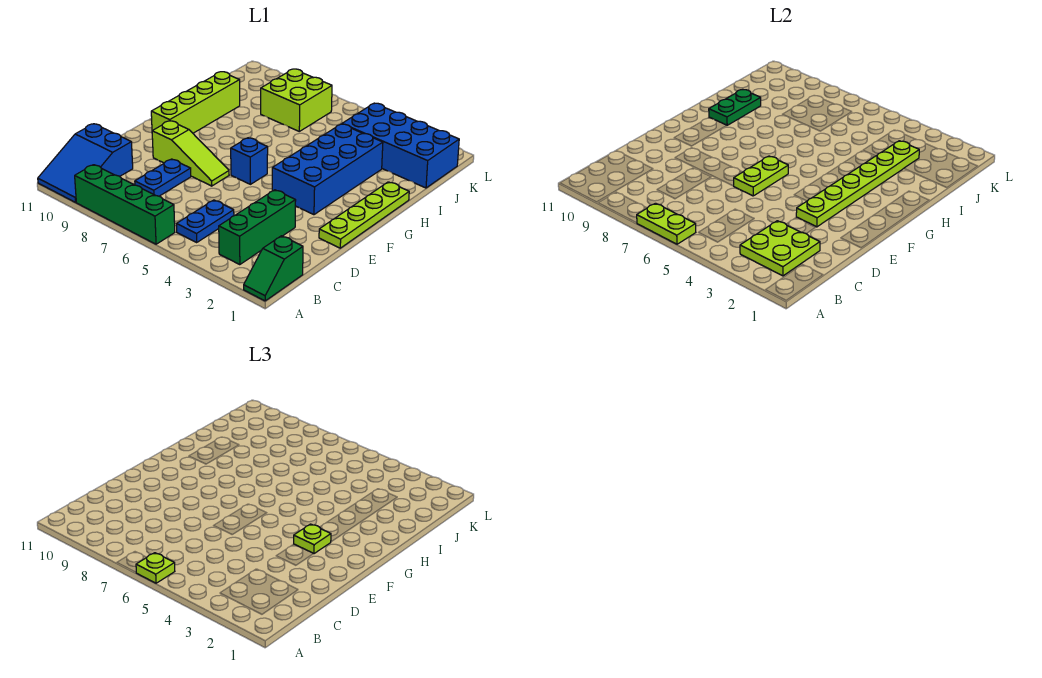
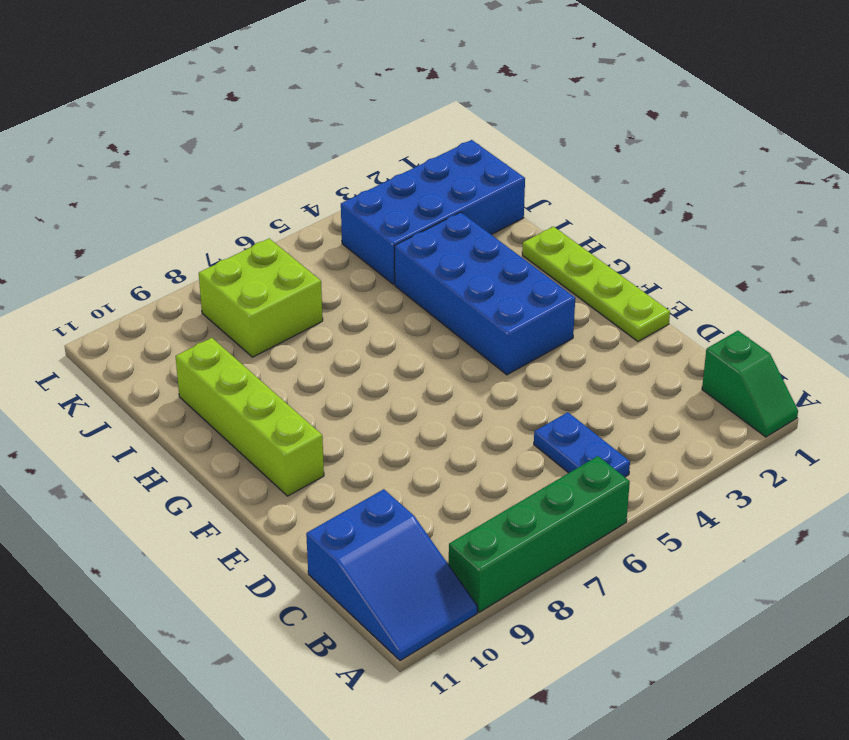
none -> green brick B3:D3 level 1
none -> blue plate C8:D8 level 1
none -> lime slope E7:E9 level 1 top 9

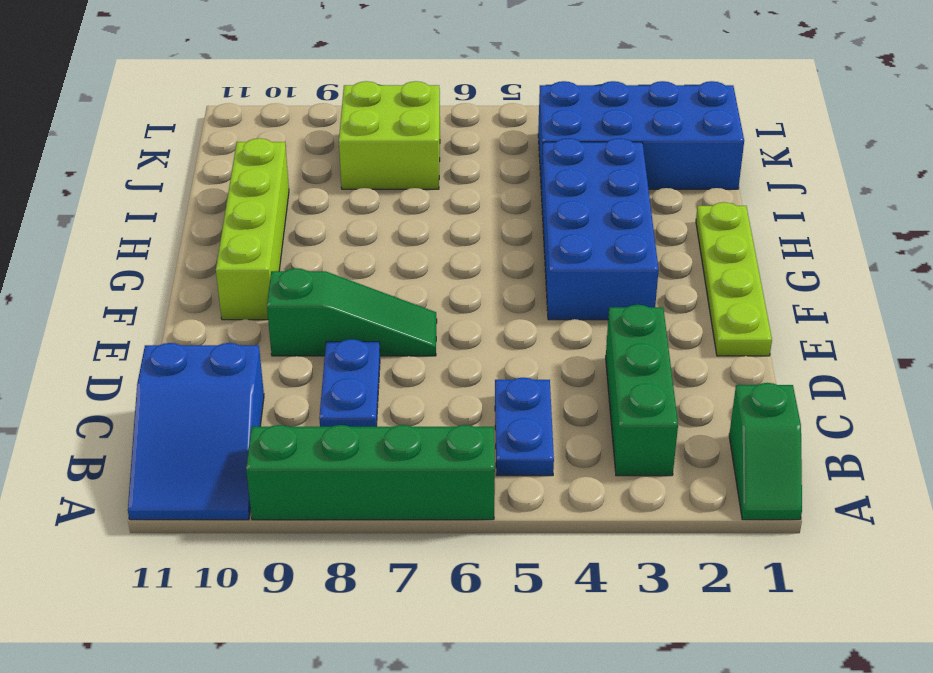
green slope E7:E9 level 1 top 9 -> lime slope E7:E9 level 1 top 9
none -> blue brick F6 level 1
none -> lime plate A6:A7 level 2
none -> lime plate B2:C3 level 2

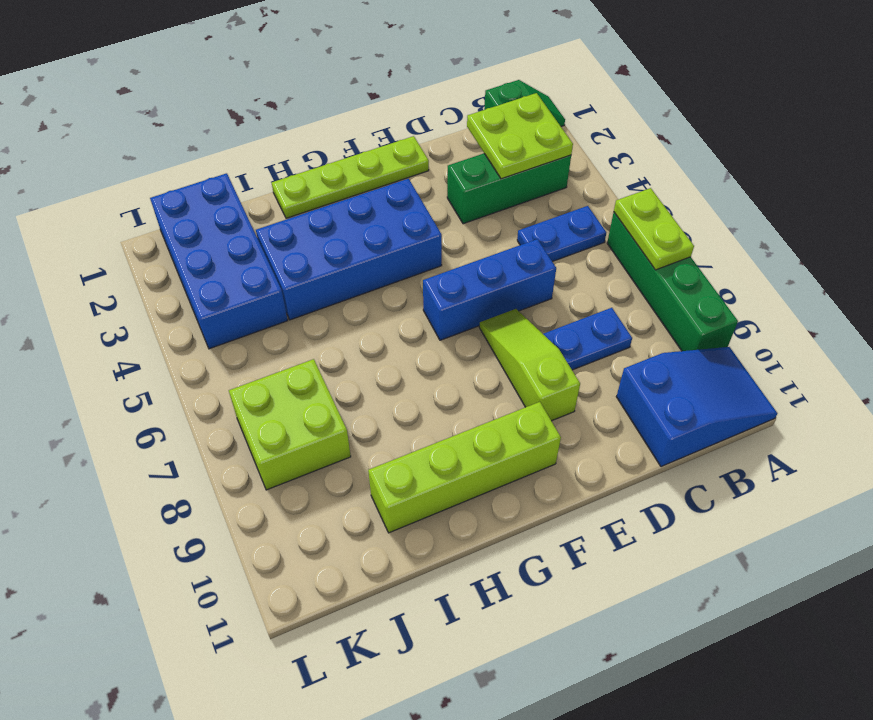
blue brick D6:F6 level 1 -> blue brick F6 level 1
none -> lime plate E3:J3 level 2
none -> lime plate E6:F6 level 2
none -> green plate H10:I10 level 2

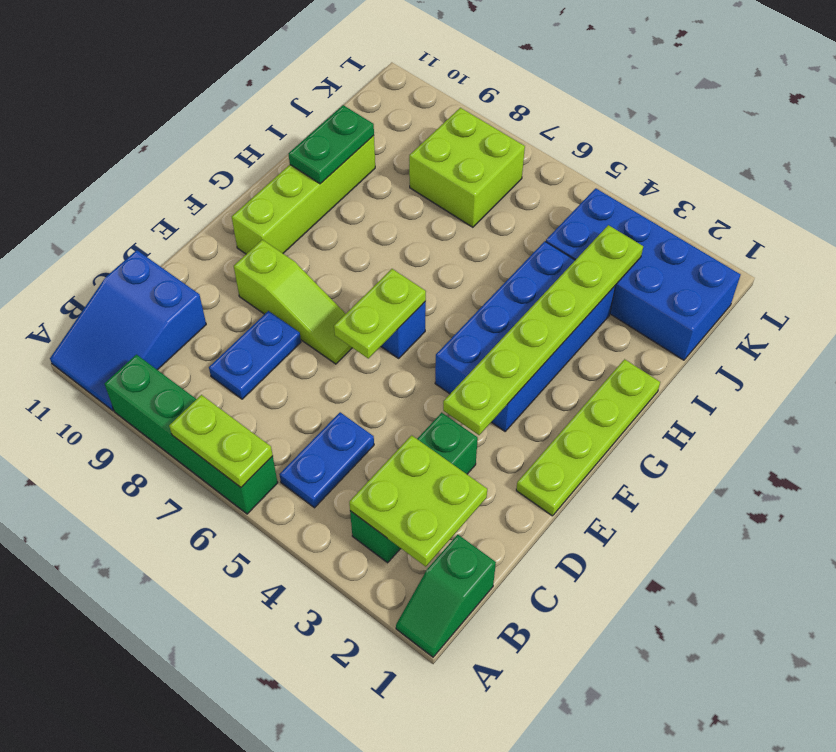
none -> lime plate A6 level 3
none -> lime plate F3 level 3

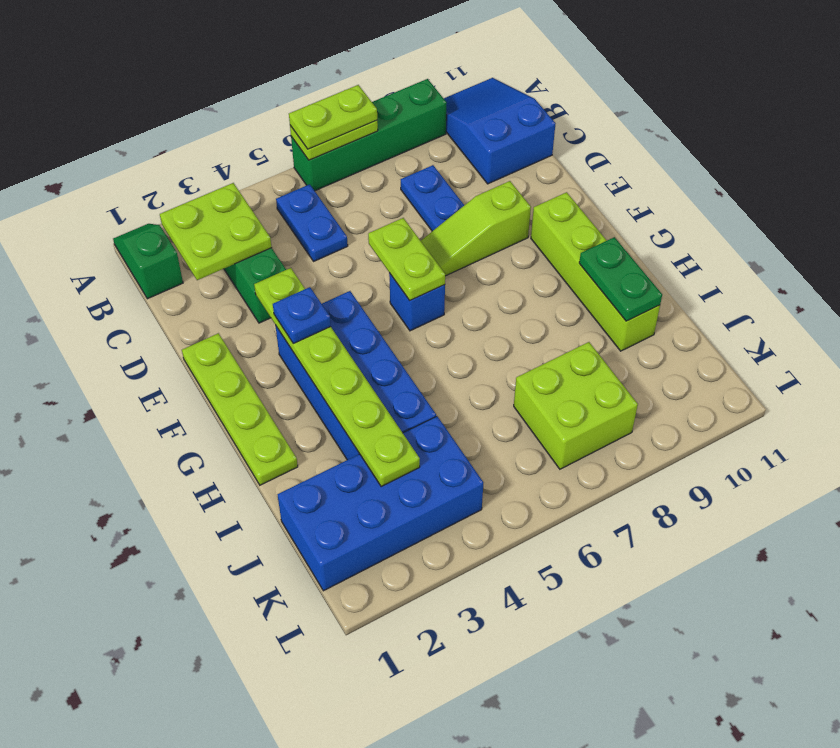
lime plate A6:A7 level 3 -> lime plate A6 level 3
blue plate F3 level 3 -> lime plate F3 level 3

